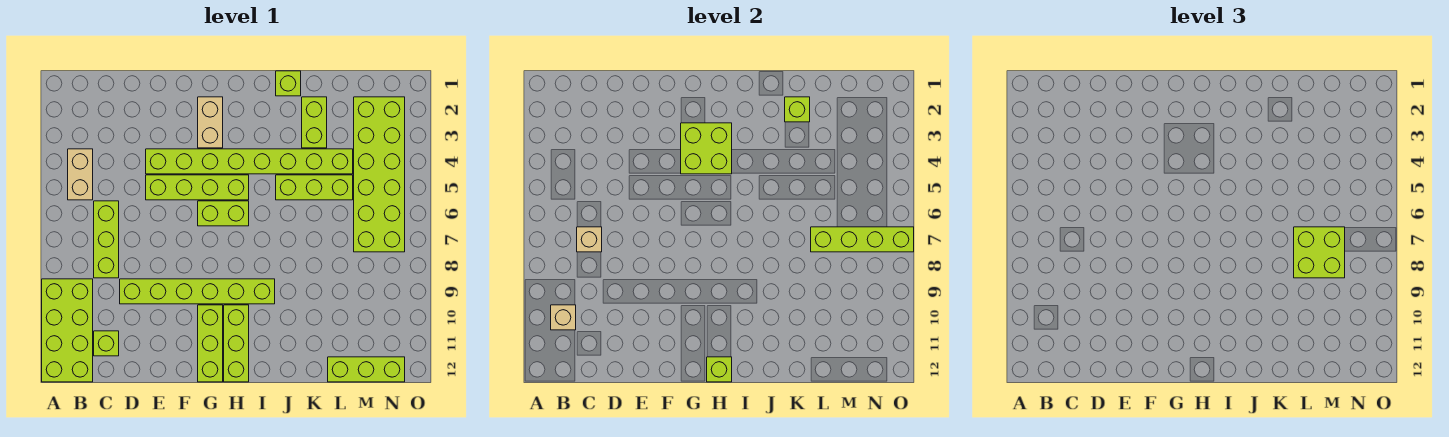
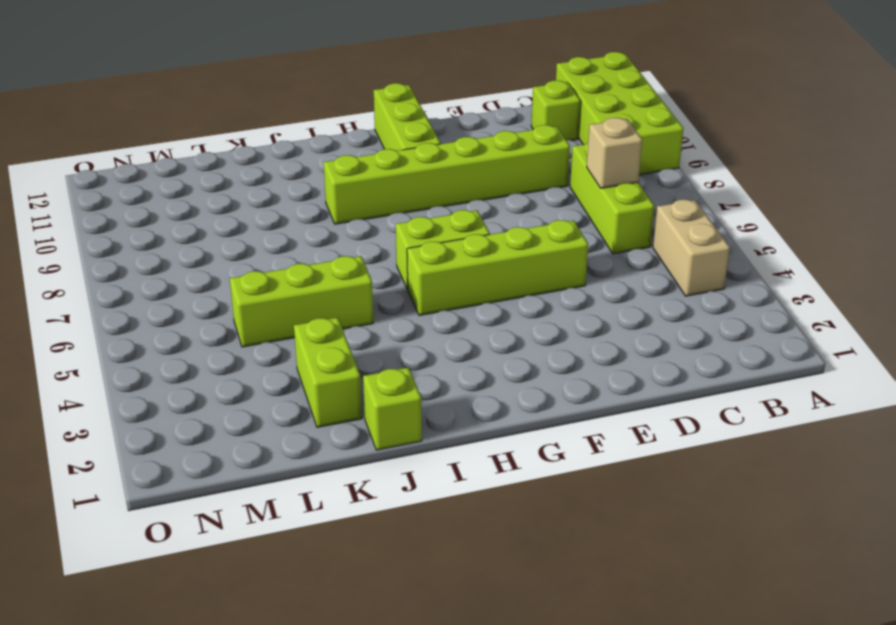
none -> lime brick E4:L4 level 1
none -> tan brick G2:G3 level 1
none -> lime brick H10:H12 level 1

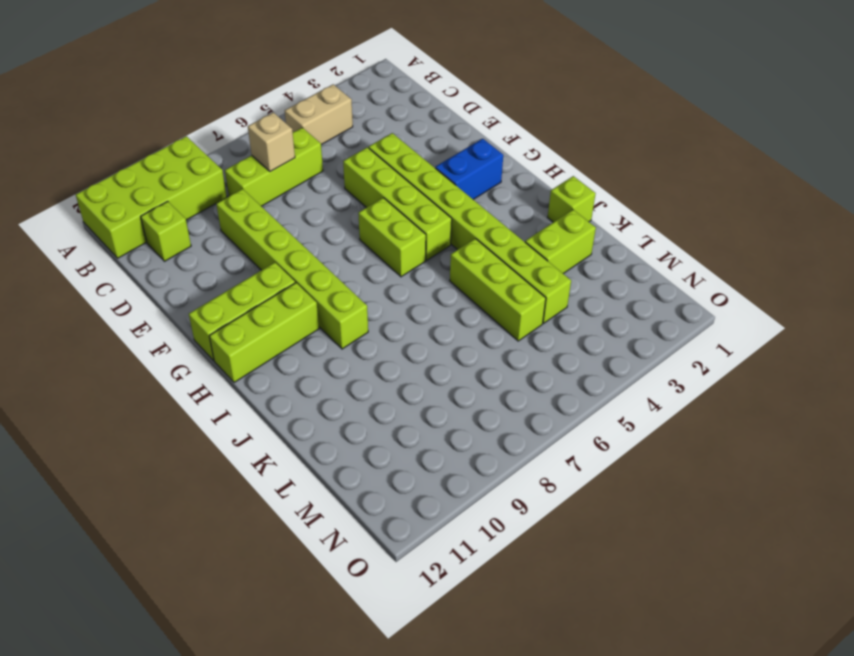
blue brick G2:G3 level 1 -> tan brick G2:G3 level 1
none -> lime brick L12:N12 level 1
none -> lime brick M2:N7 level 1
none -> tan brick B10 level 2

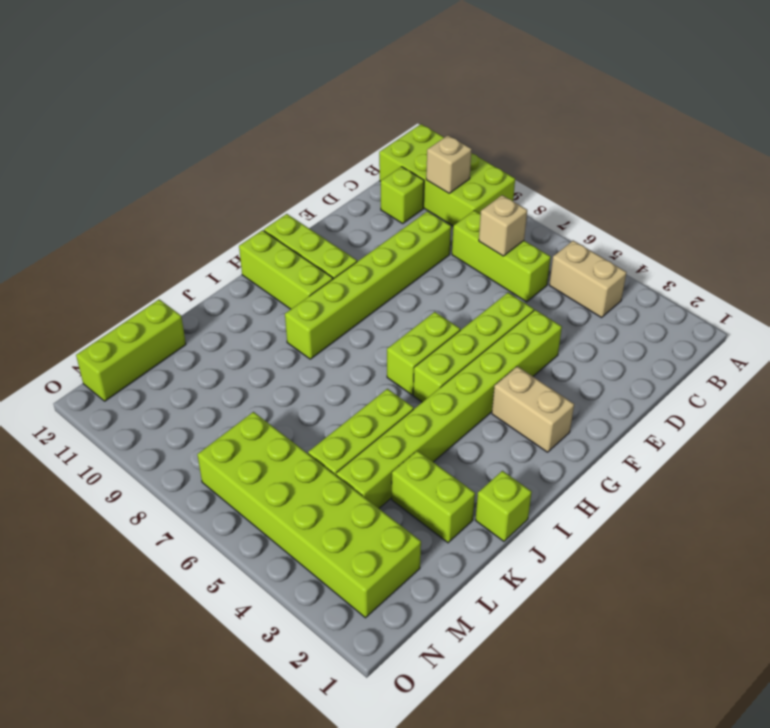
none -> lime brick G3:H4 level 2
none -> lime brick H12 level 2
none -> lime brick K2 level 2

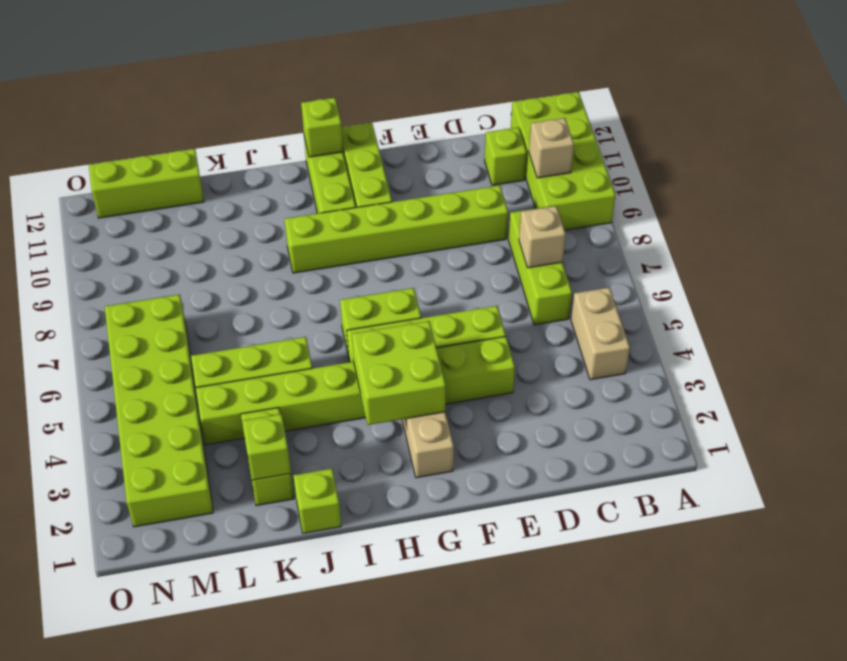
none -> lime brick L7:O7 level 2
none -> lime brick L7:M8 level 3

